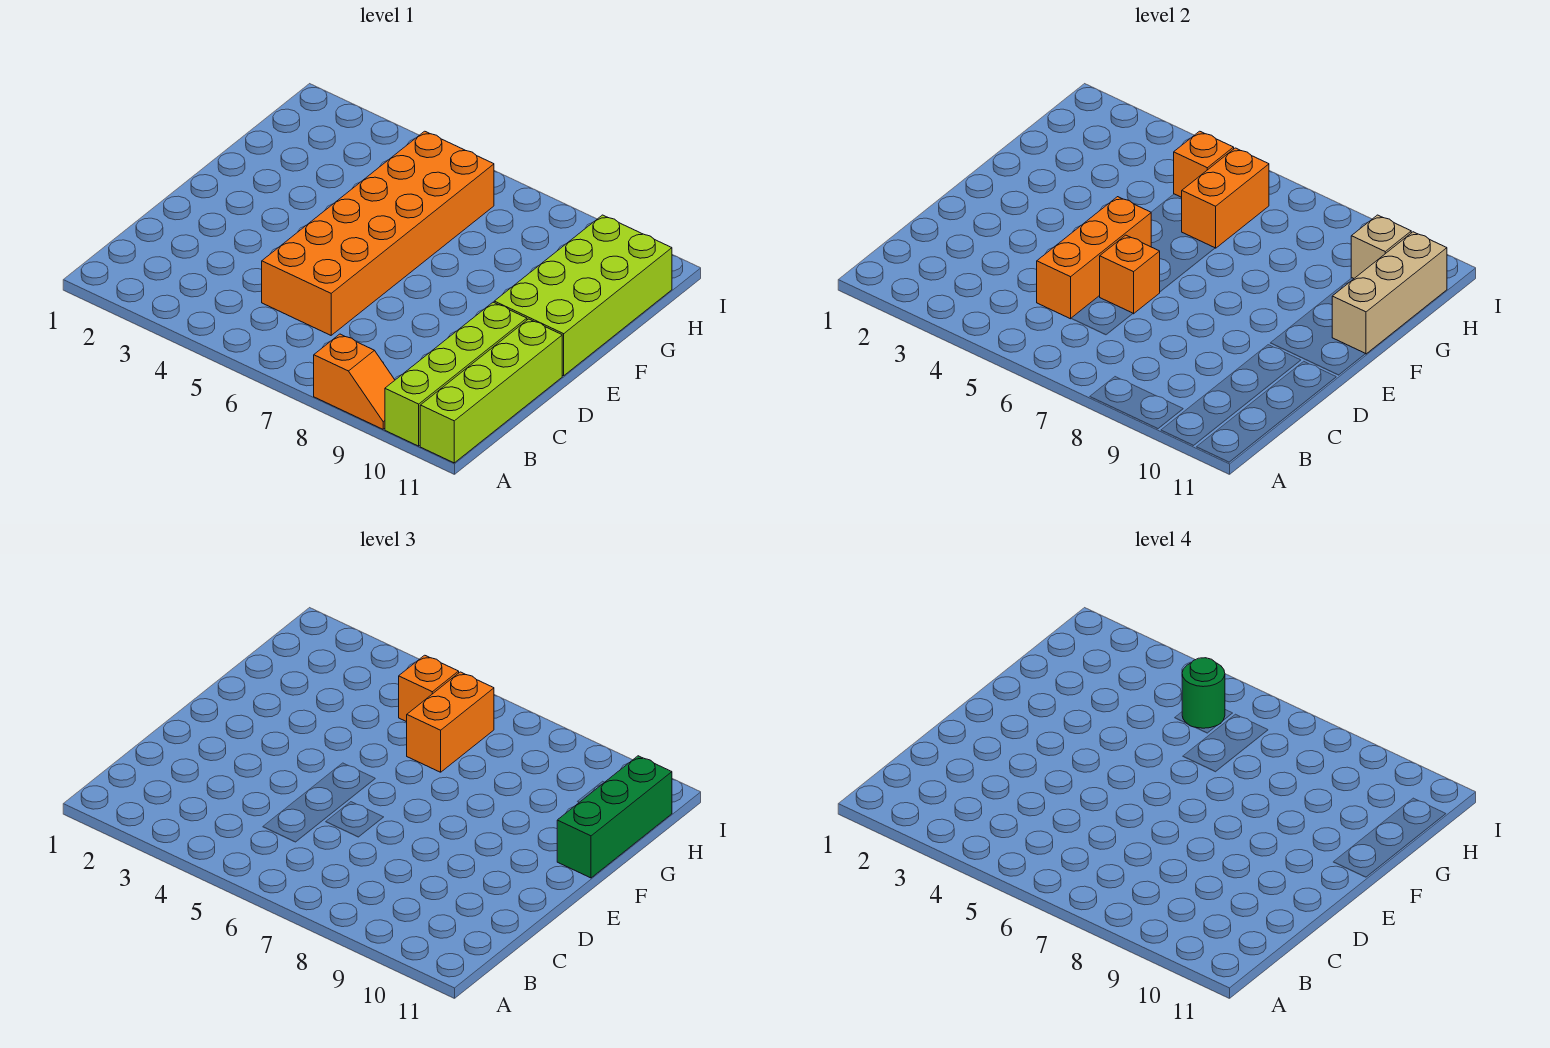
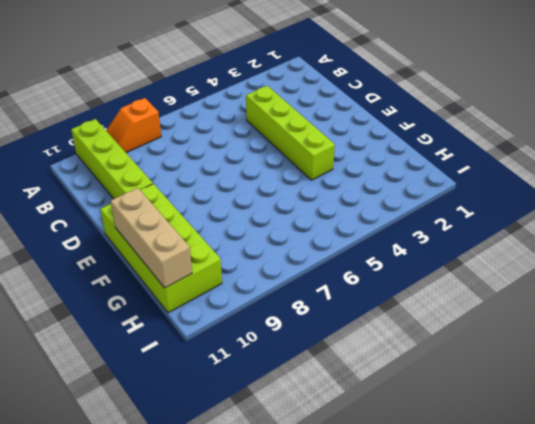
lime brick C4:F4 level 1 -> lime brick A11:D11 level 1
none -> orange brick C5:H6 level 1
none -> orange brick C5:E5 level 2
none -> orange brick D6 level 2

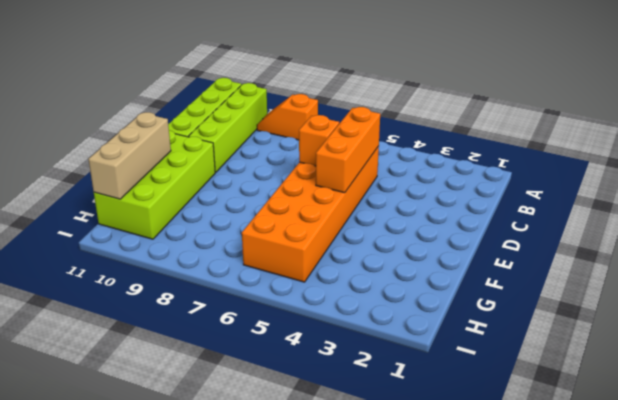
none -> orange brick G6:H6 level 2
none -> orange brick H5 level 2
none -> tan brick H10 level 2

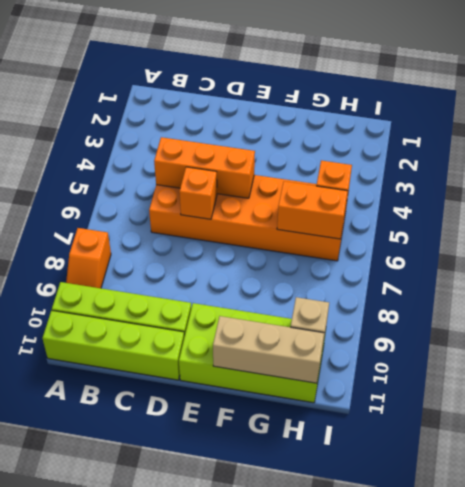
none -> green brick F11:H11 level 3
none -> orange brick G6:H6 level 3
none -> orange brick H5 level 3

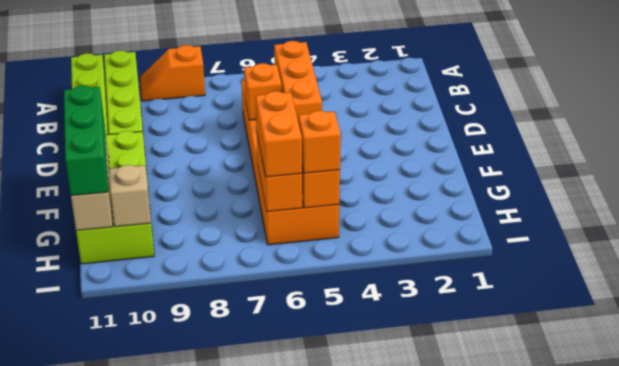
none -> green round brick H5 level 4

